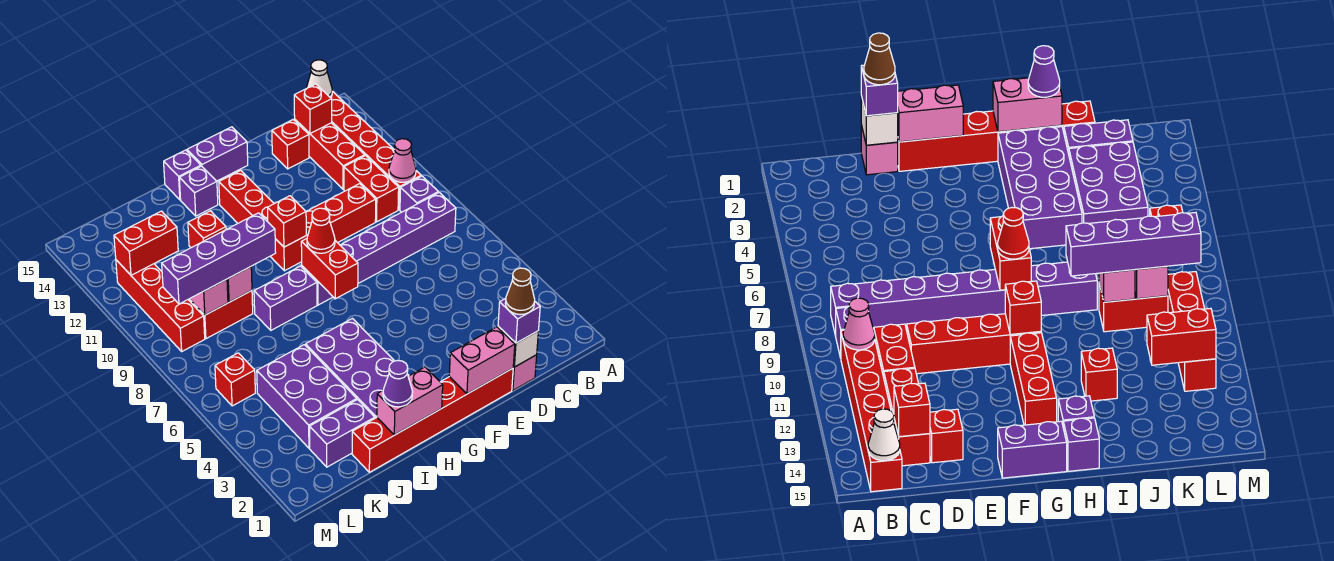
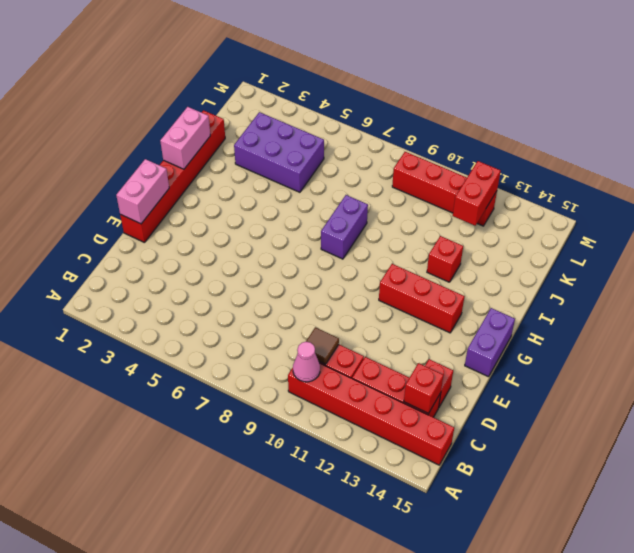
brown tile C10 level 2 -> none
none -> purple brick B8:G8 level 1
none -> purple brick B9 level 1
none -> pink brick D1 level 1
none -> red brick D10:G10 level 1

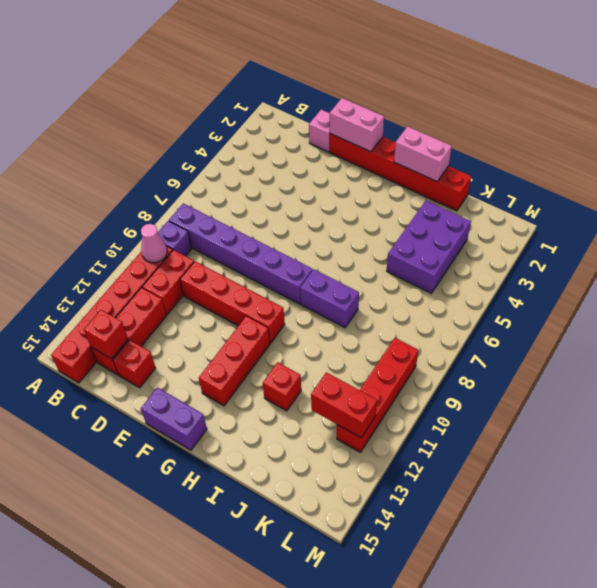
none -> purple brick H2:I5 level 1
none -> purple brick H14 level 1
none -> purple brick H15 level 1
none -> purple brick J2:K2 level 1

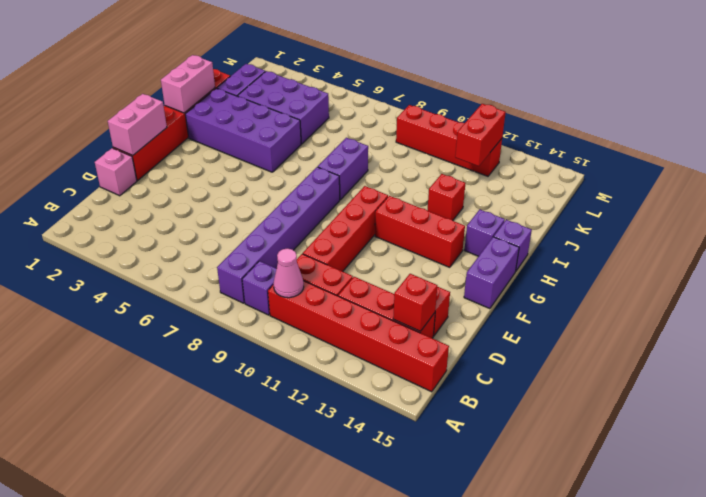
none -> red brick J9:K9 level 1
none -> red brick L6 level 1
none -> white cone B15 level 2
none -> white brick D1 level 2

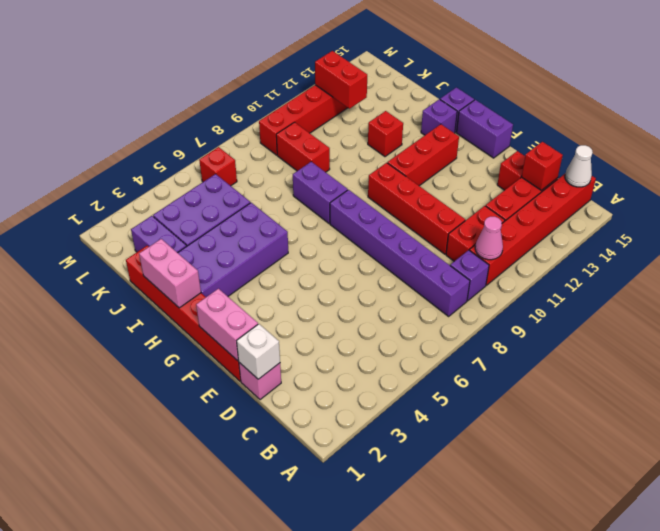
none -> red brick G7:G8 level 2
none -> red brick G10 level 2
none -> pink brick J9 level 2
none -> pink brick K9 level 2

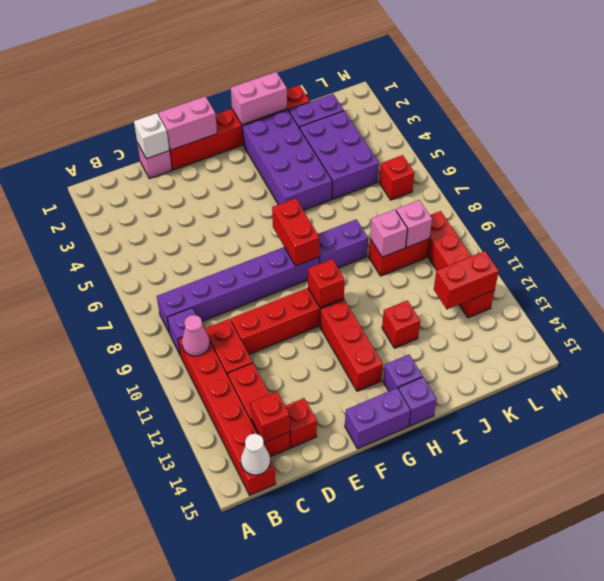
none -> purple brick D1 level 3
none -> red cone G8 level 3
none -> purple cone I1 level 3
none -> purple brick I9:L9 level 3

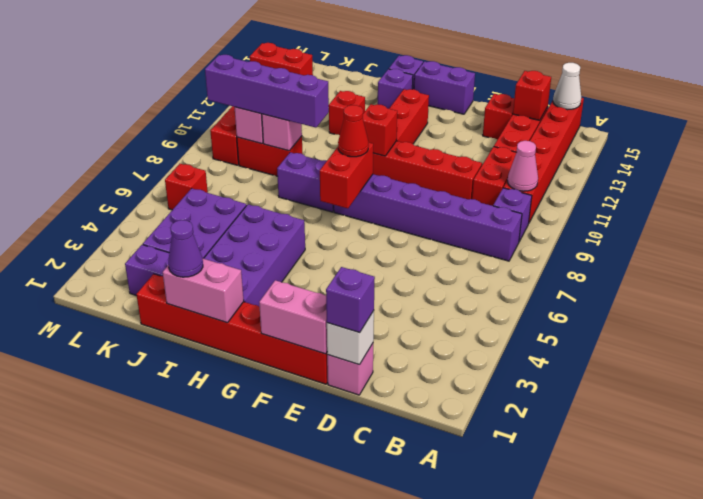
none -> brown cone D1 level 4

